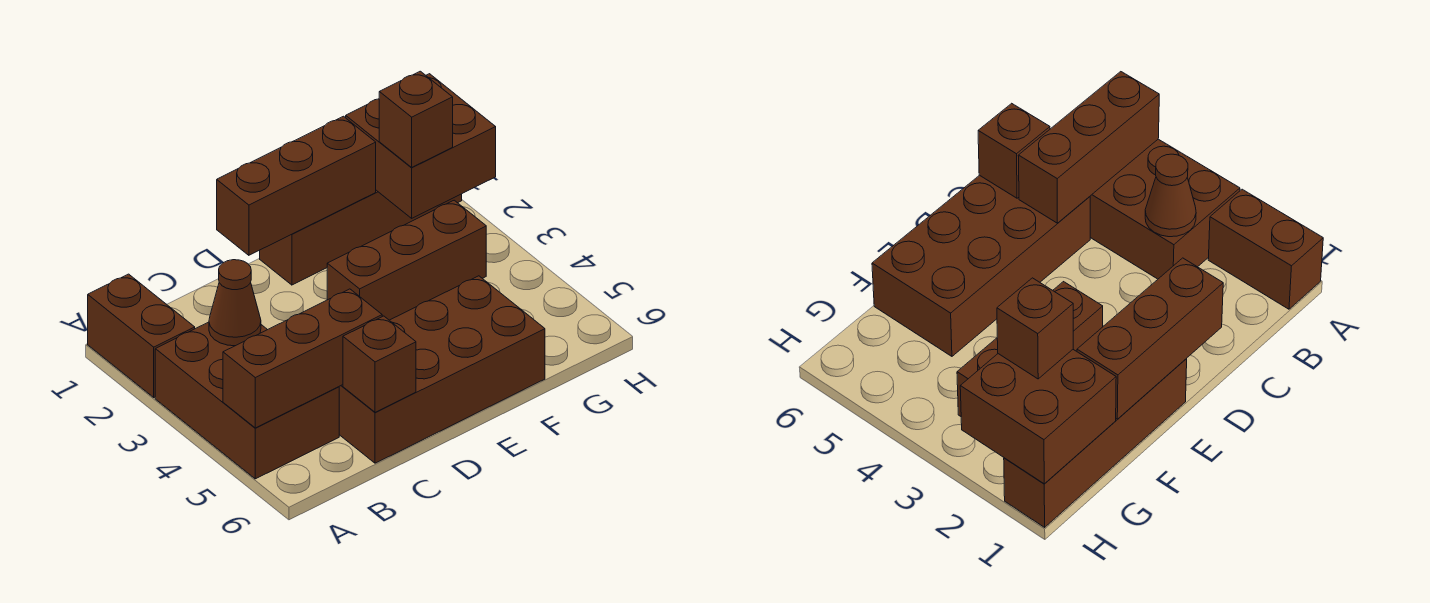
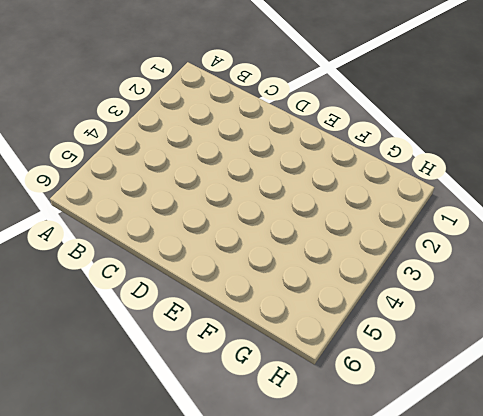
none -> brown brick A1:A2 level 1
none -> brown brick A3:B5 level 1

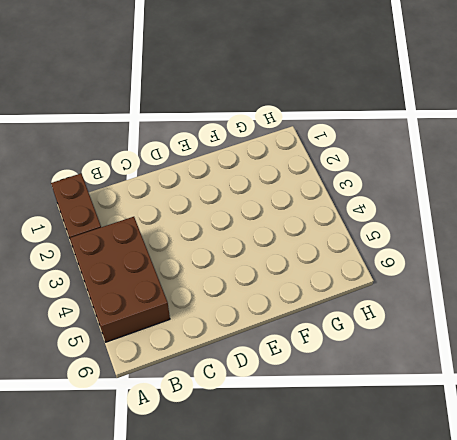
none -> brown brick C5:F6 level 1
none -> brown brick E1:H1 level 1

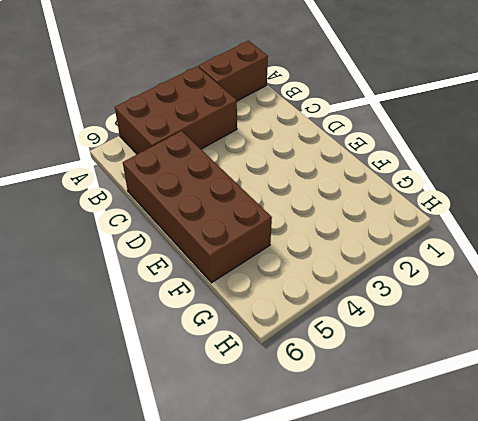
none -> brown brick E1:H1 level 1
none -> brown brick E3:G3 level 1

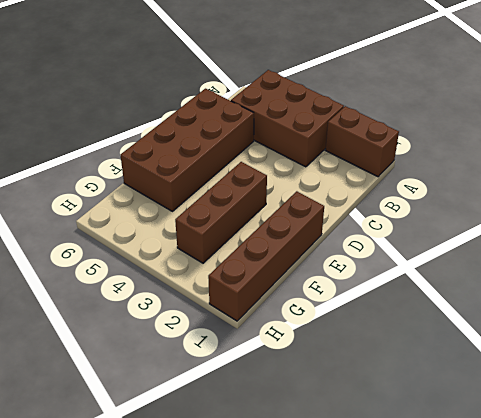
none -> brown brick A5:C5 level 2
none -> brown cone B3 level 2

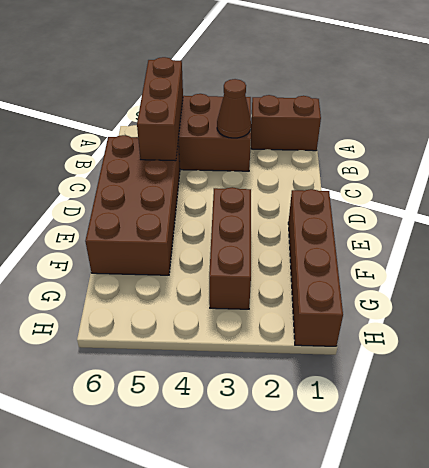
none -> brown brick C6 level 2
none -> brown brick D1:F1 level 2

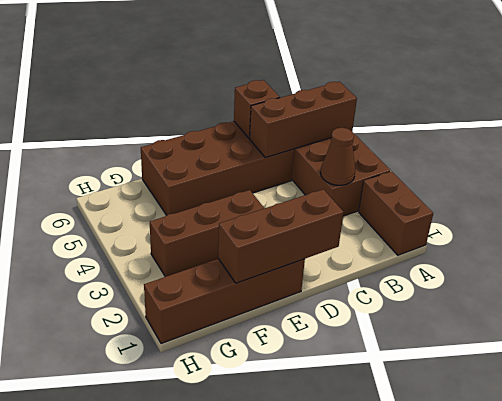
none -> brown brick G1:H2 level 2
none -> brown brick G2 level 3

